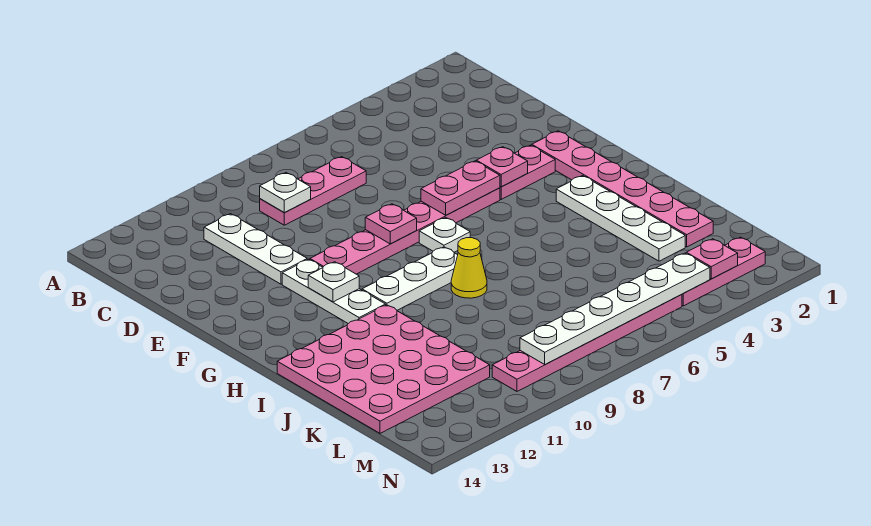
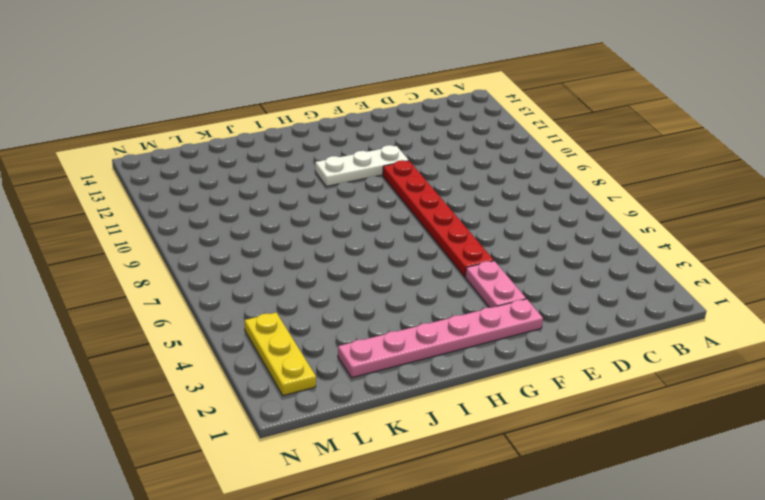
red plate F5:F10 level 1 -> pink plate F5:F10 level 1
yellow plate M2:M4 level 1 -> pink plate M2:M4 level 1
none -> pink plate C7:C9 level 1
none -> white plate C11:E11 level 1
none -> white plate G7 level 1

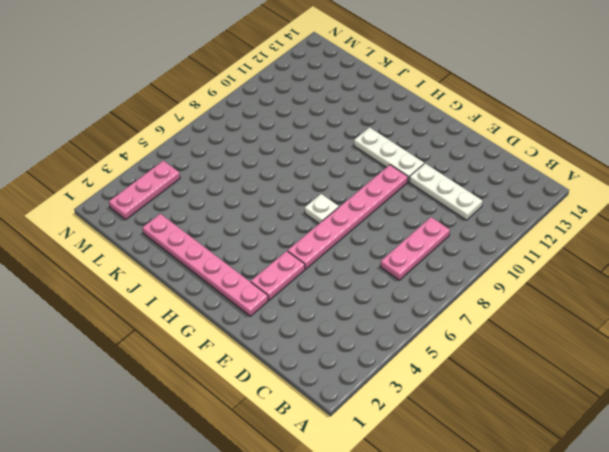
none -> white plate H3:K3 level 1
none -> white plate H8:H10 level 1
none -> yellow cone I8 level 1

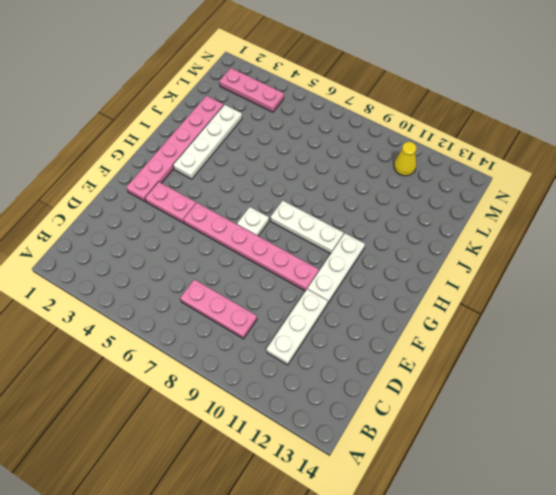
yellow cone M11 level 1 -> yellow cone I8 level 1
none -> pink plate I11:L14 level 1
none -> pink plate M5:M10 level 1
none -> white plate C9 level 2

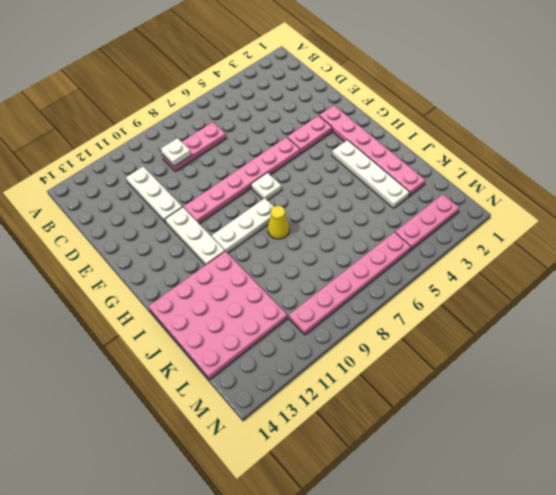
none -> pink plate F4 level 2
none -> pink plate F5:F6 level 2
none -> pink plate F8 level 2

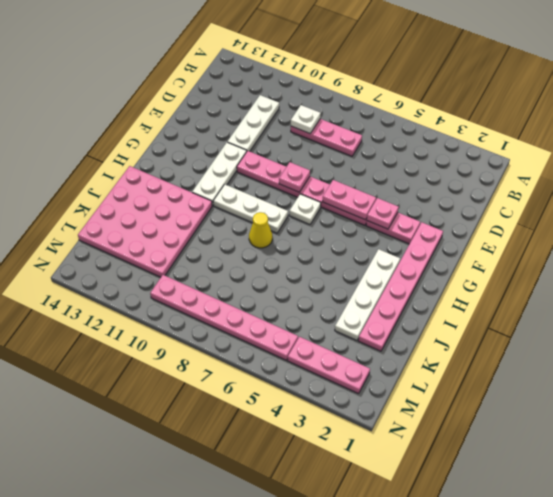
none -> white plate G11 level 2
none -> pink plate M3 level 2
none -> white plate M4:M9 level 2

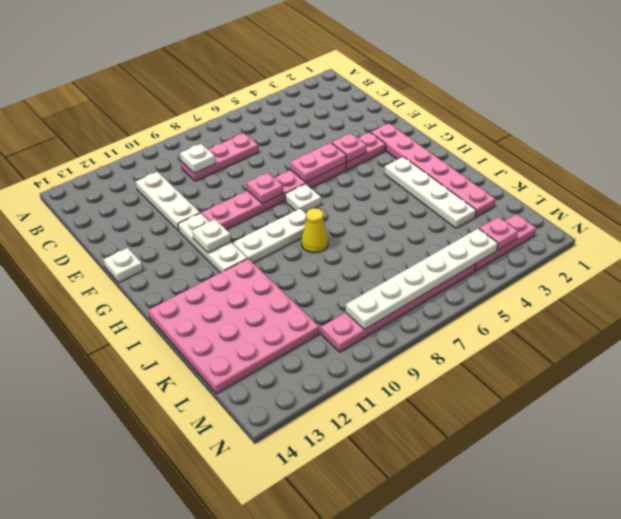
white plate F14 level 1 -> none

